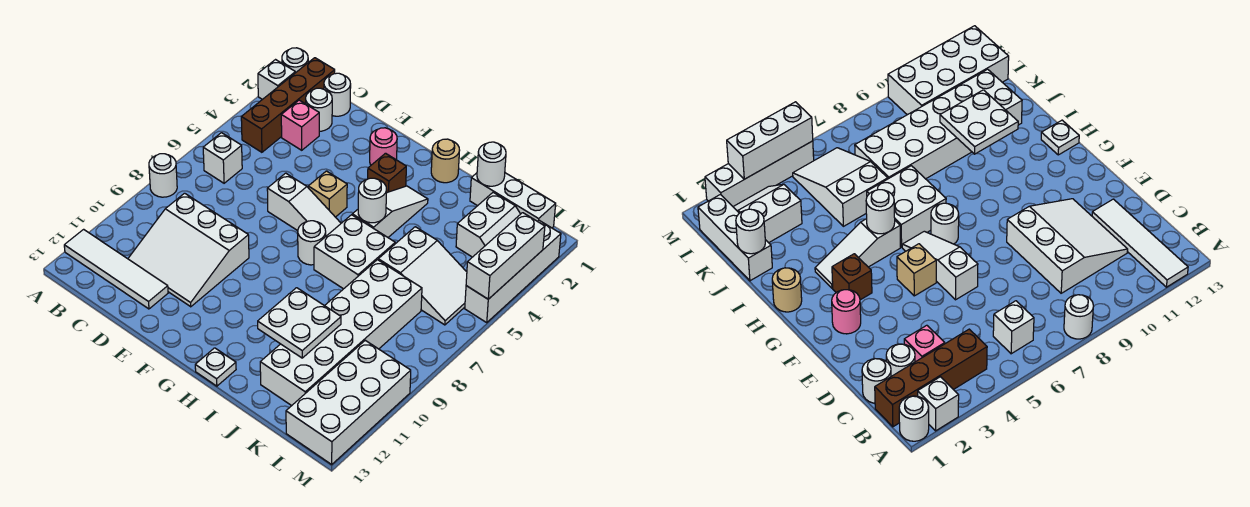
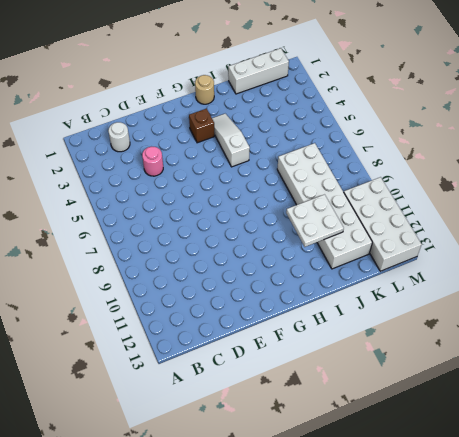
pink round brick D4 level 1 -> pink round brick F2 level 1
none -> white round brick A1 level 1
none -> white brick A2 level 1
none -> white round brick A8 level 1

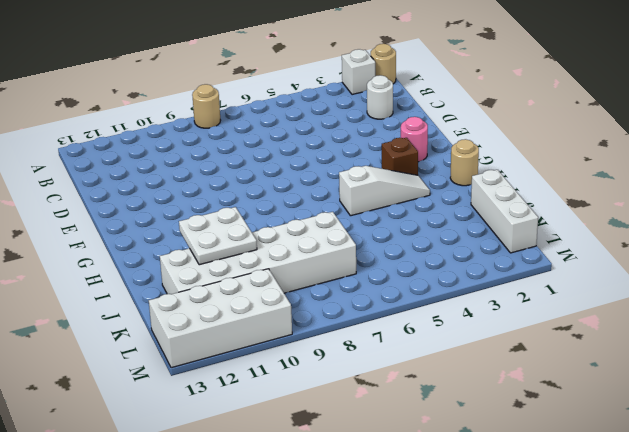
tan round brick A1 level 1 -> white round brick A1 level 1
tan round brick A8 level 1 -> white round brick A8 level 1
none -> white tile A12:D12 level 1
none -> brown brick B1:B4 level 1
none -> white brick B6 level 1

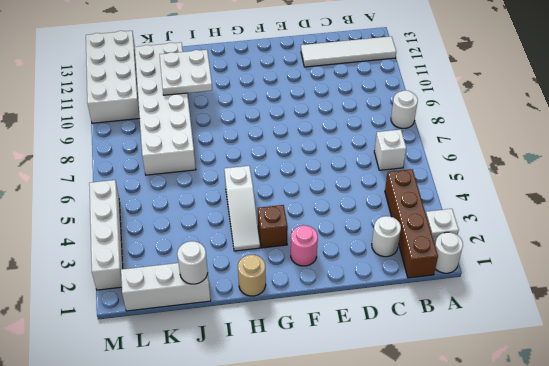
none -> white round brick C1 level 1
none -> pink brick C3 level 1
none -> white slope C9:E11 level 1 top 9

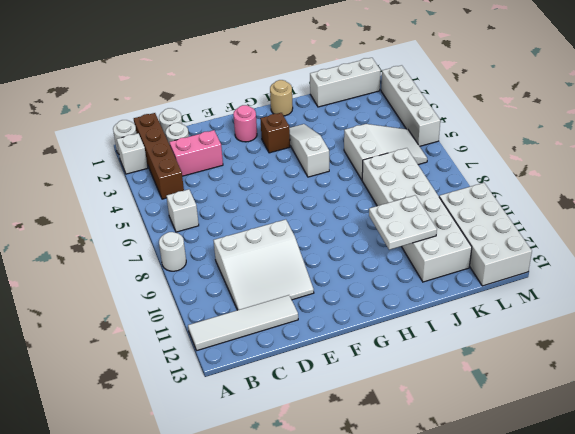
pink brick C3:D3 level 1 -> pink brick C3 level 1
none -> white slope E6:G6 level 1 top E
none -> tan brick F5 level 1
none -> white round brick G7 level 1

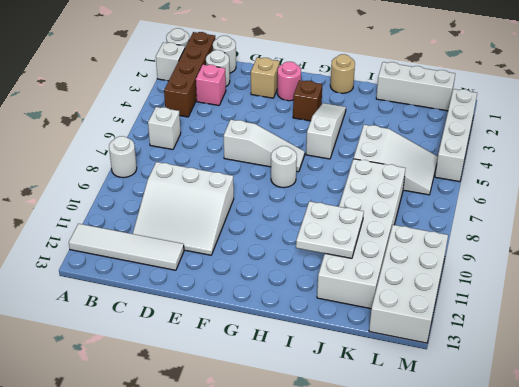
tan brick E2 level 1 -> tan brick F5 level 1
none -> white brick H6:I7 level 1
none -> white plate H13 level 1
none -> white slope K2:L3 level 1 top K

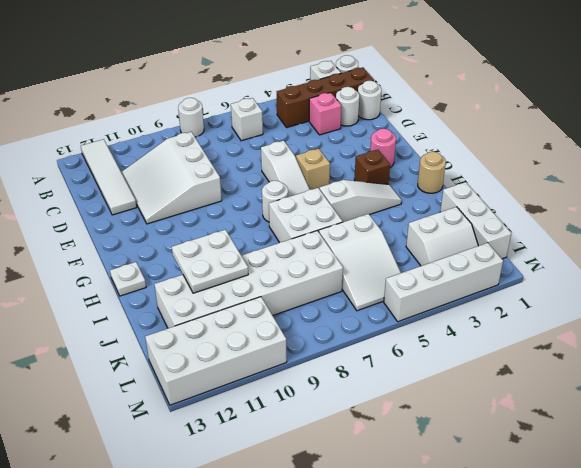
none -> white round brick H5 level 2
none -> white round brick J1 level 2
none -> white brick M3:M5 level 2

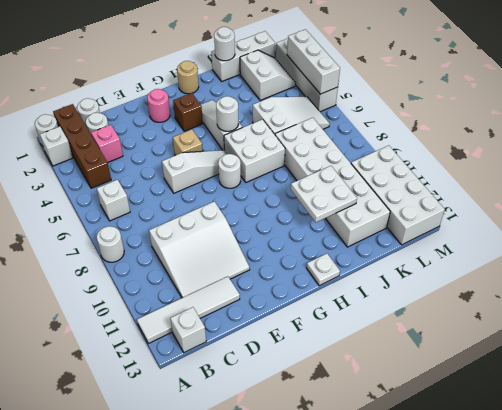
white brick B13 level 1 -> none

